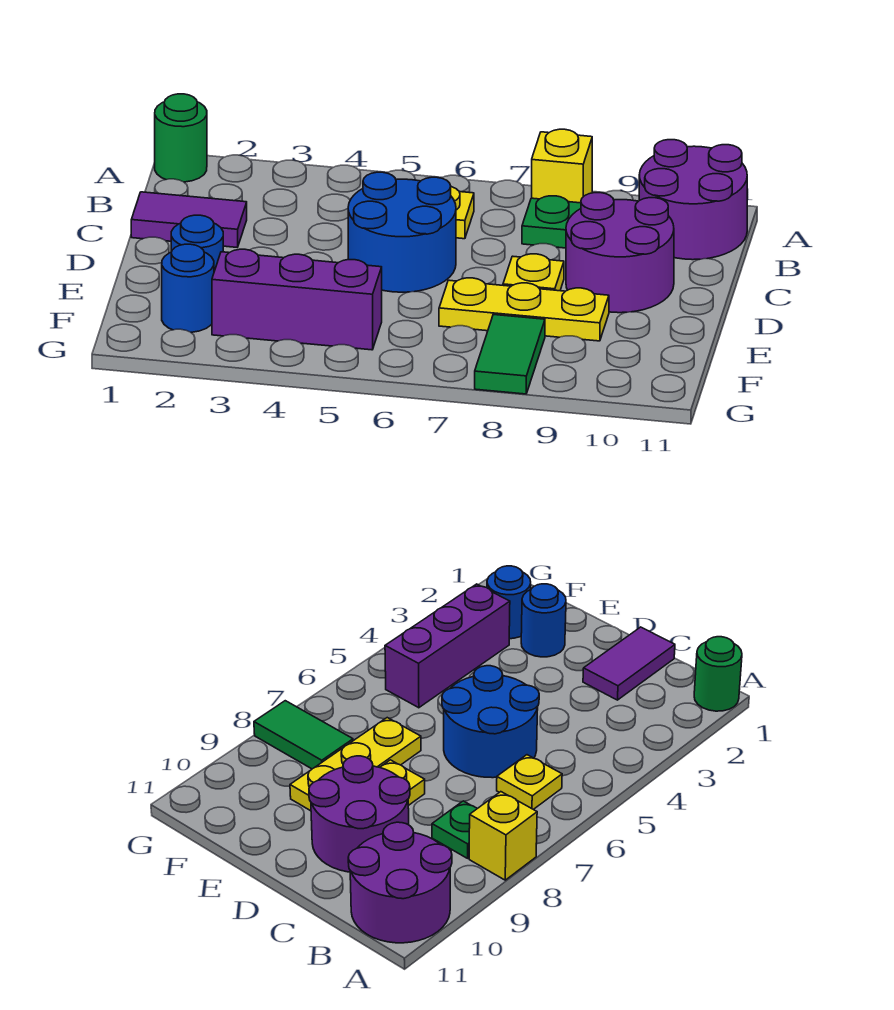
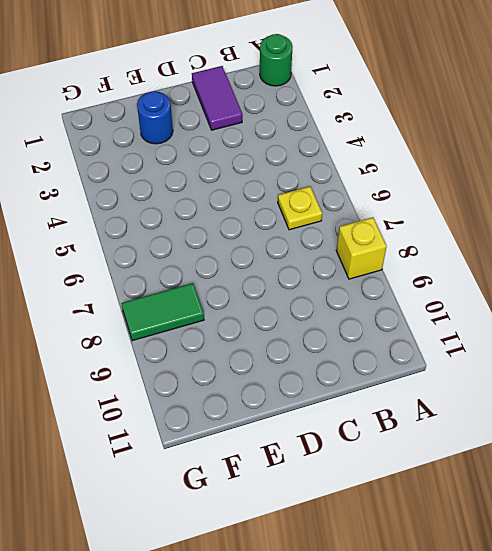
none -> purple round brick A10:B11 level 1
none -> green plate B8 level 1
none -> blue round brick C5:D6 level 1

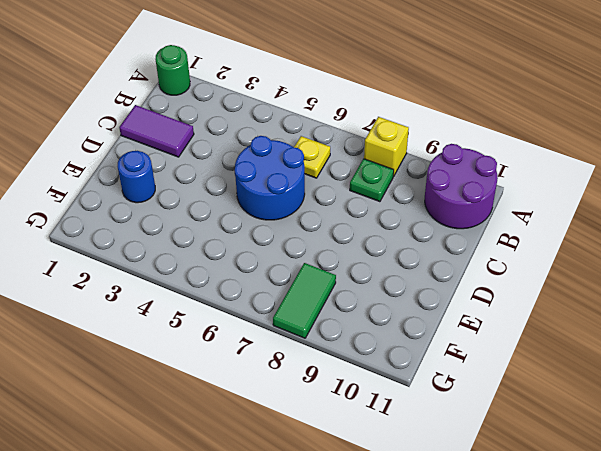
none -> purple round brick C9:D10 level 1
none -> yellow plate D8 level 1
none -> yellow plate E7:E9 level 1

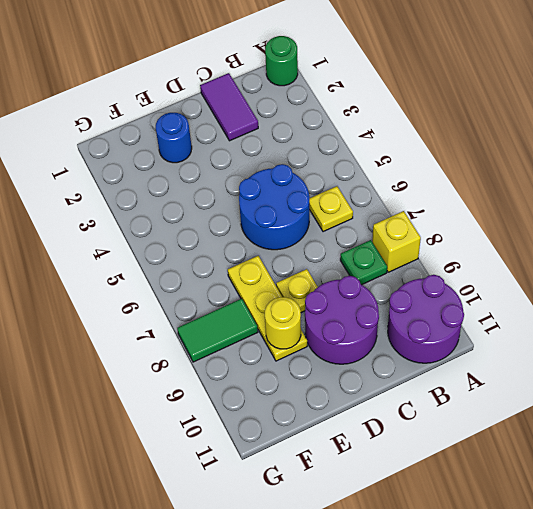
yellow round brick E9 level 2 -> none
none -> blue round brick F2 level 1
none -> purple brick F3:F5 level 1

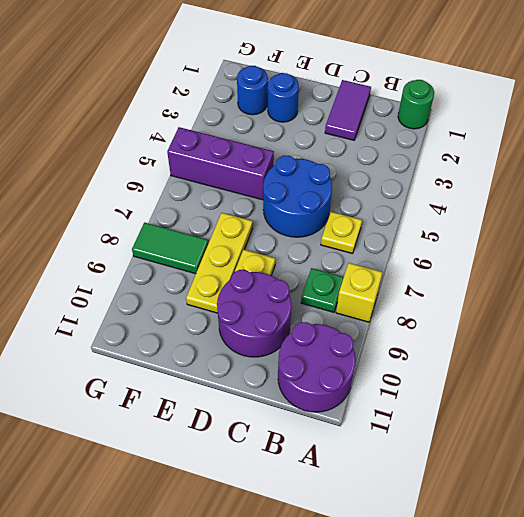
purple brick E5:G5 level 1 -> purple brick F3:F5 level 1

